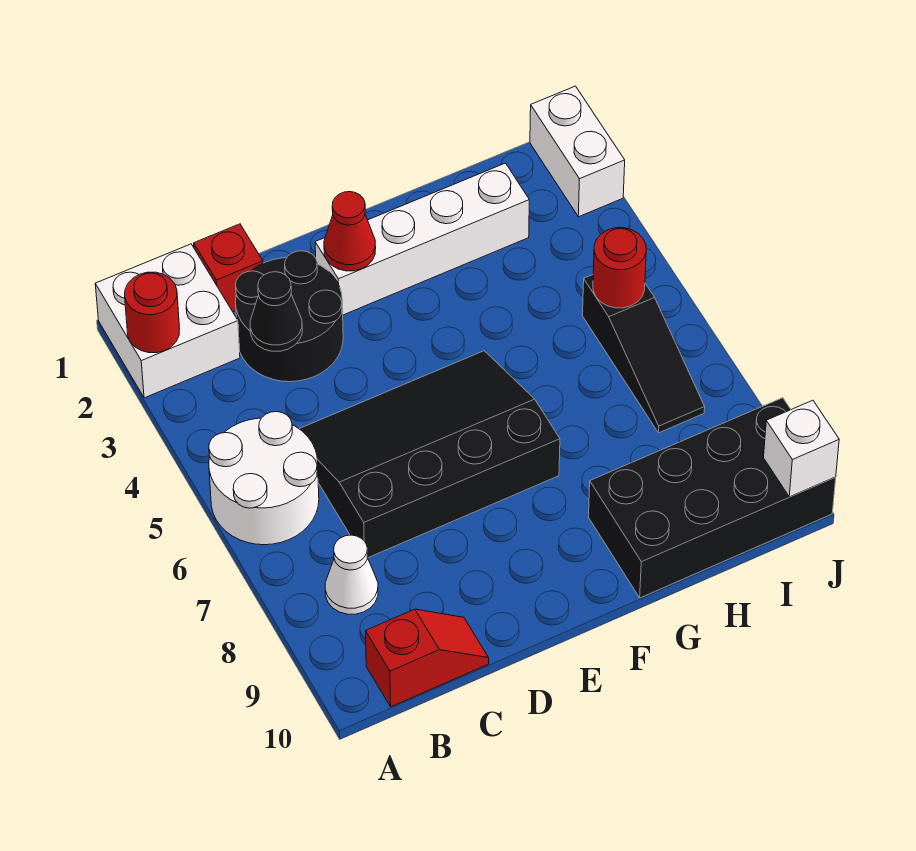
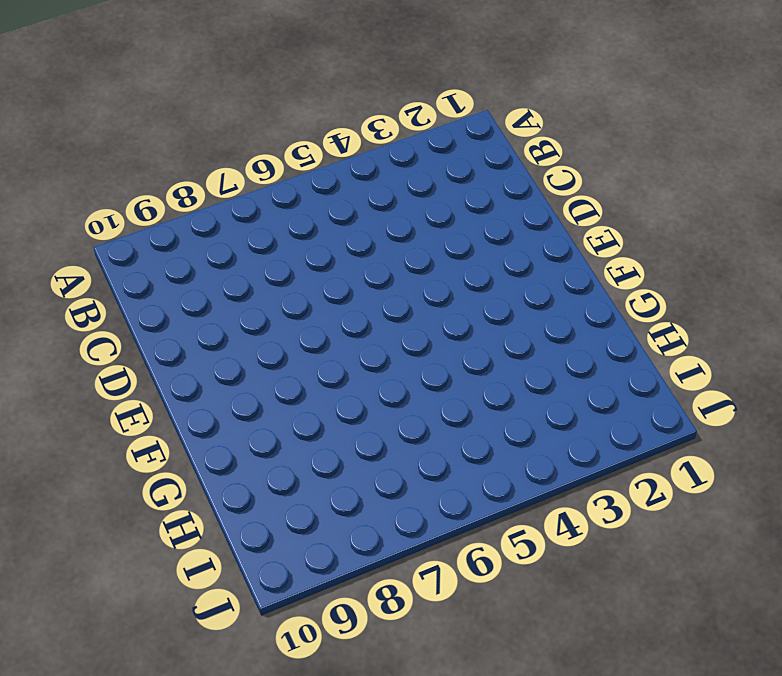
none -> white brick A1:B2 level 1
none -> white round brick A5:B6 level 1
none -> white cone B8 level 1

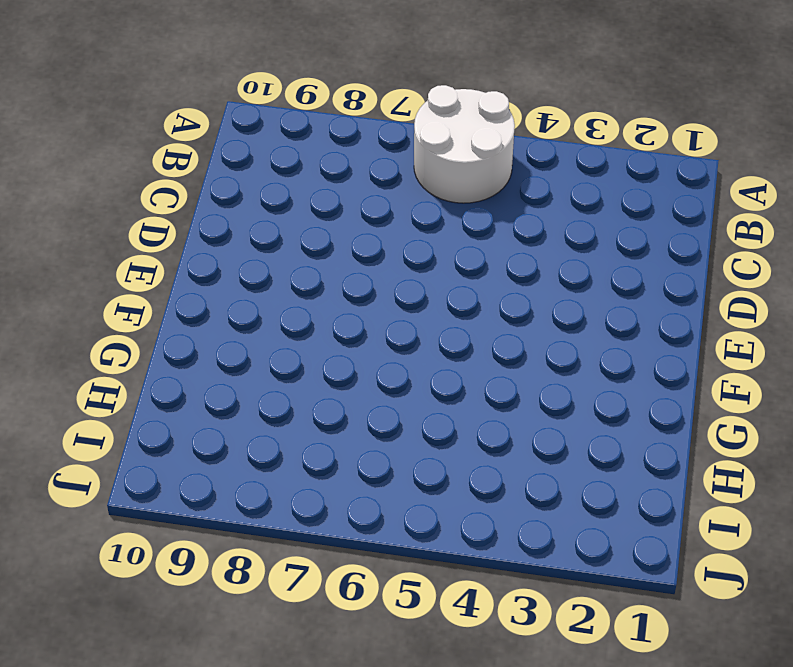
none -> white brick A1:B2 level 1
none -> white cone B8 level 1
none -> red slope B10:C10 level 1 top B

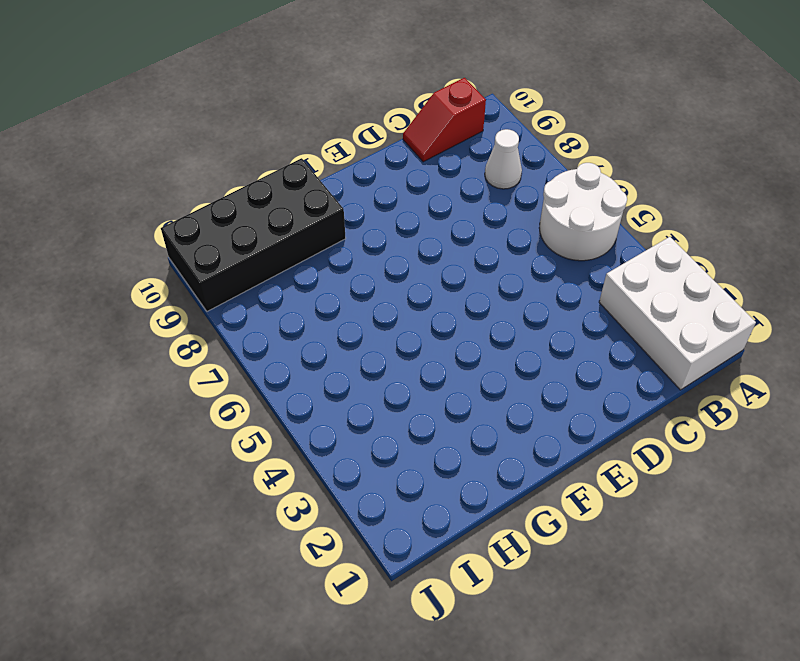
white brick A1:B3 level 1 -> white brick A1:B2 level 1
none -> red brick C1 level 1
none -> black round brick C2:D3 level 1
none -> black slope C5:F7 level 1 top 7

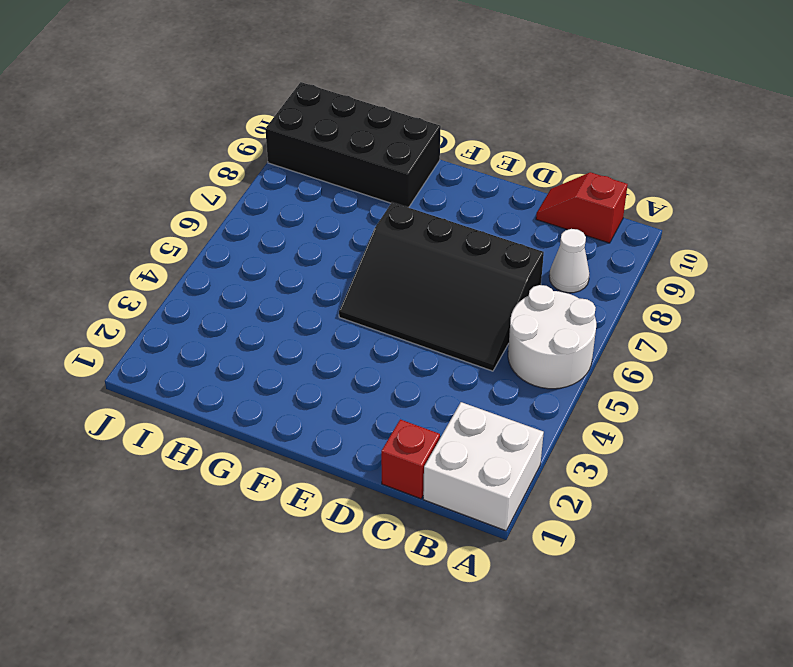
none -> black round brick C2:D3 level 1
none -> white brick E2:H2 level 1
none -> black slope I5:I7 level 1 top 5

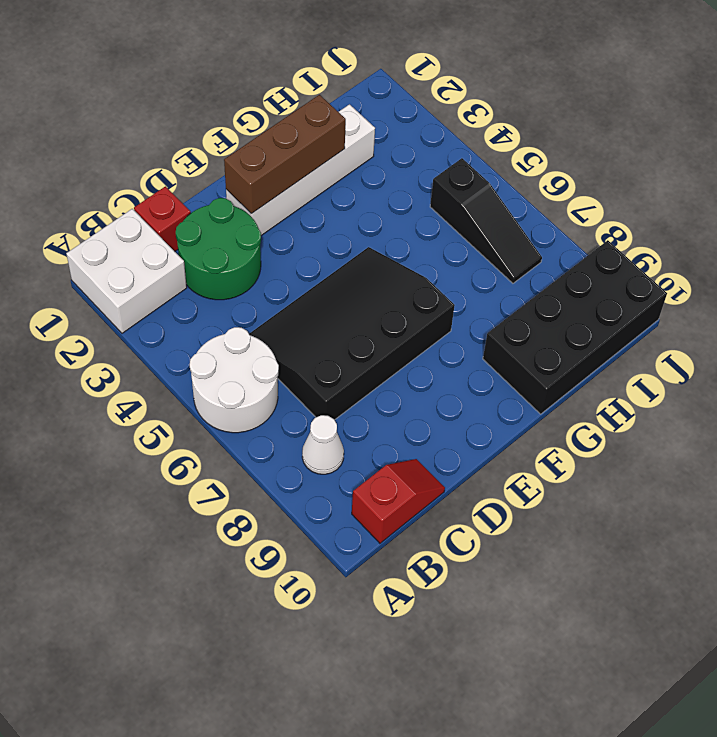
green round brick C2:D3 level 1 -> black round brick C2:D3 level 1
brown brick E2:G2 level 2 -> red cone E2 level 2
none -> white brick J1:J2 level 1
none -> red round brick A2 level 2
none -> black cone C3 level 2

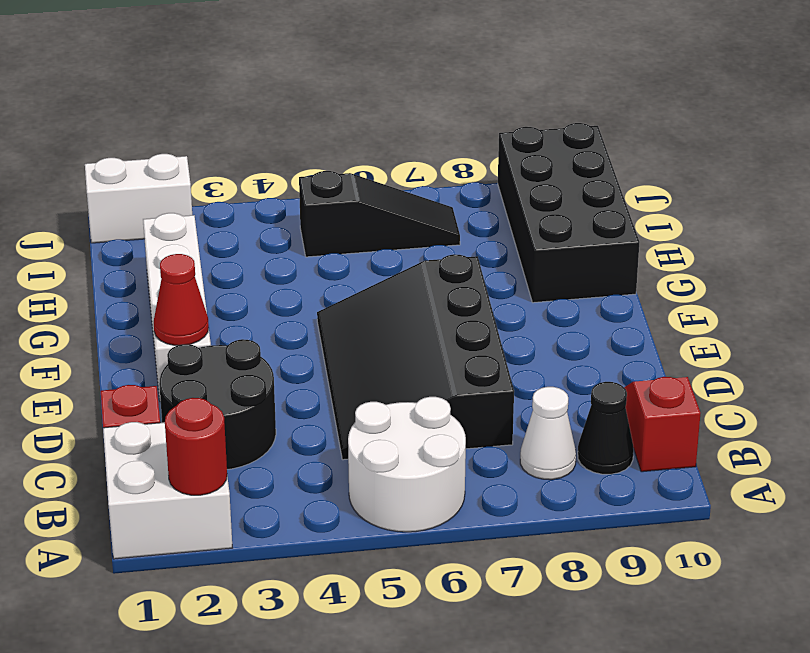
black cone B9 level 1 -> black cone C3 level 2
none -> red round brick I5 level 2
none -> white brick J10 level 2

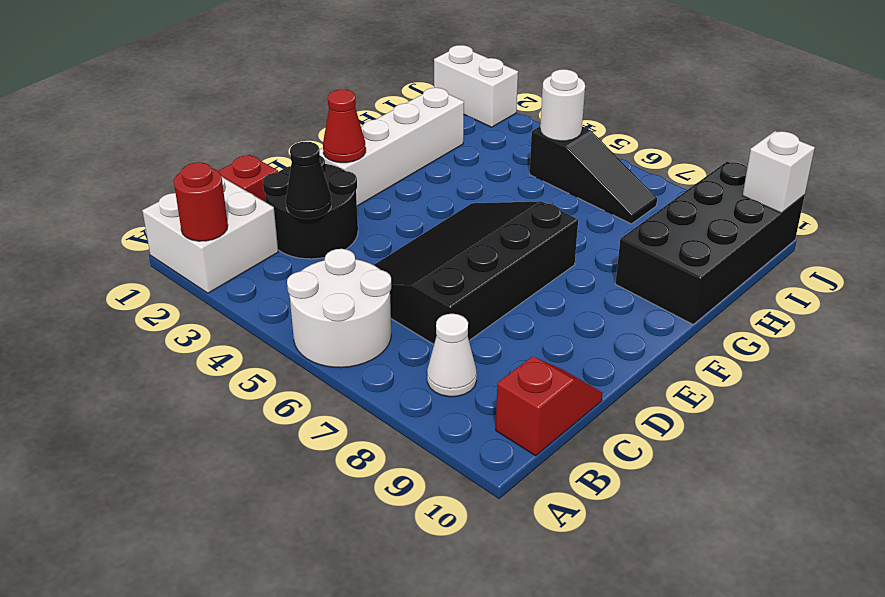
white round brick I5 level 2 -> red round brick I5 level 2

